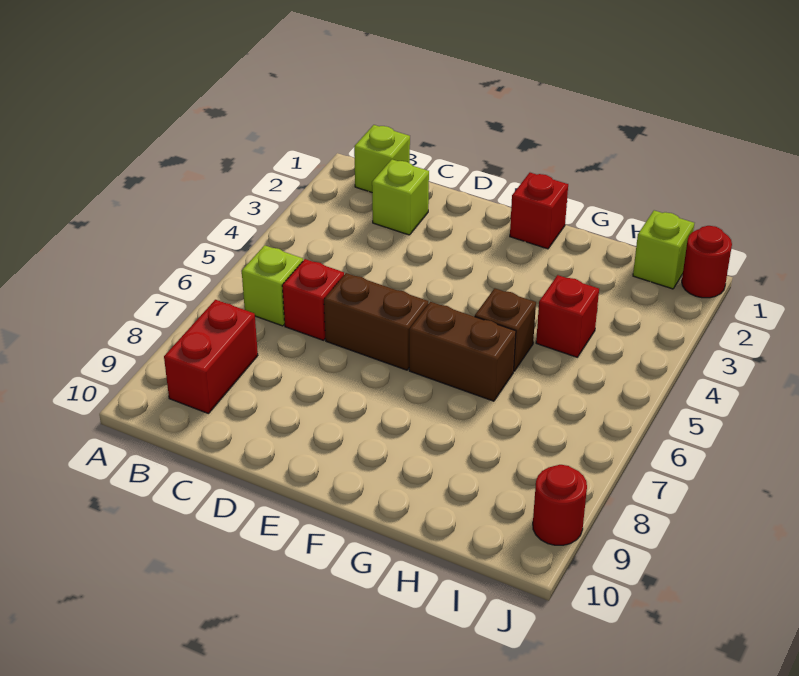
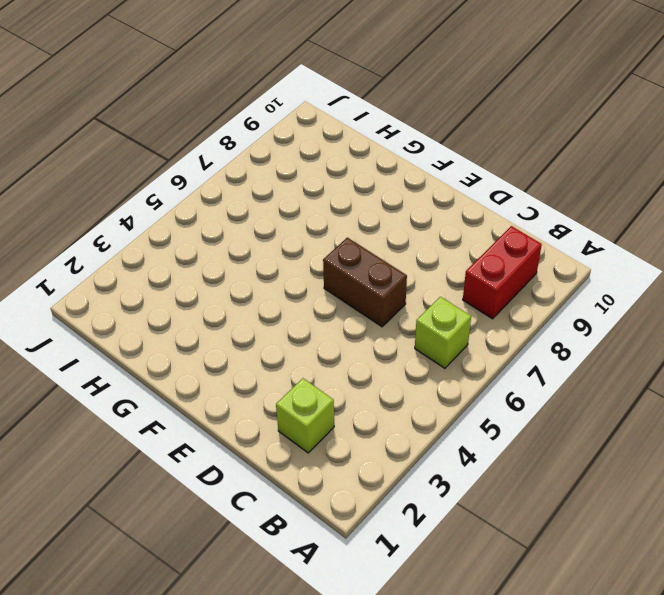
none -> lime brick B1 level 1
none -> red brick C6 level 1
none -> red brick F1 level 1

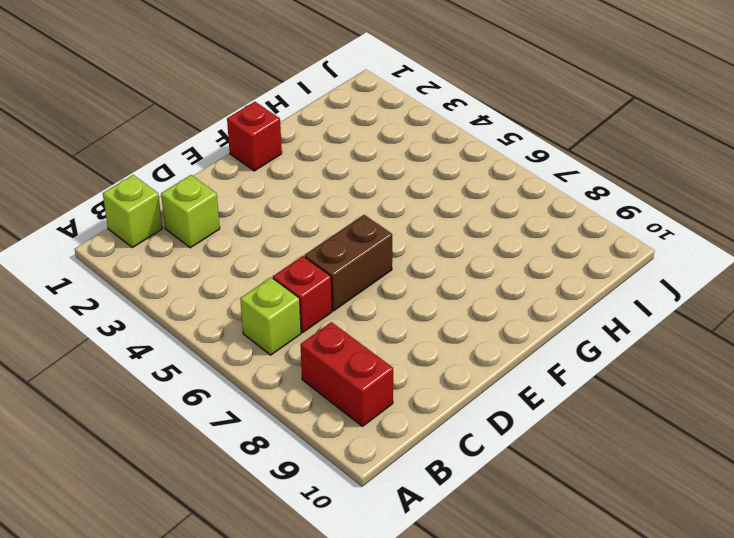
none -> brown brick F6:G6 level 1
none -> brown brick G5 level 1
none -> red brick H4 level 1

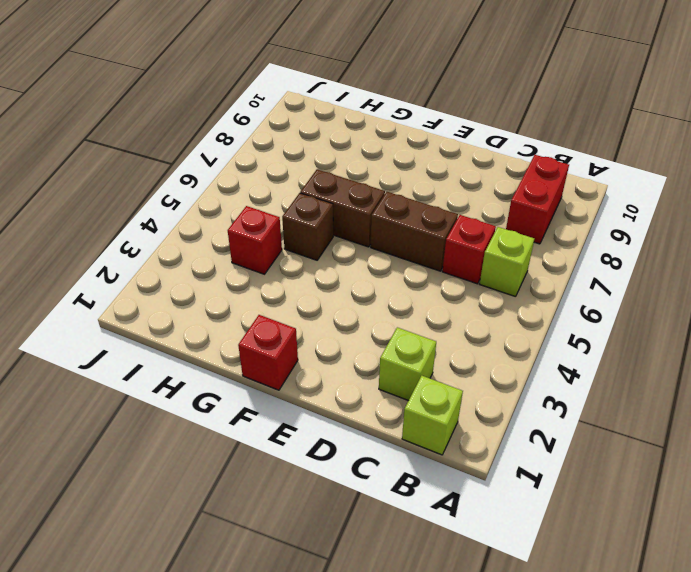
none -> lime brick I1 level 1
none -> red round brick J1 level 1
none -> red round brick J9 level 1

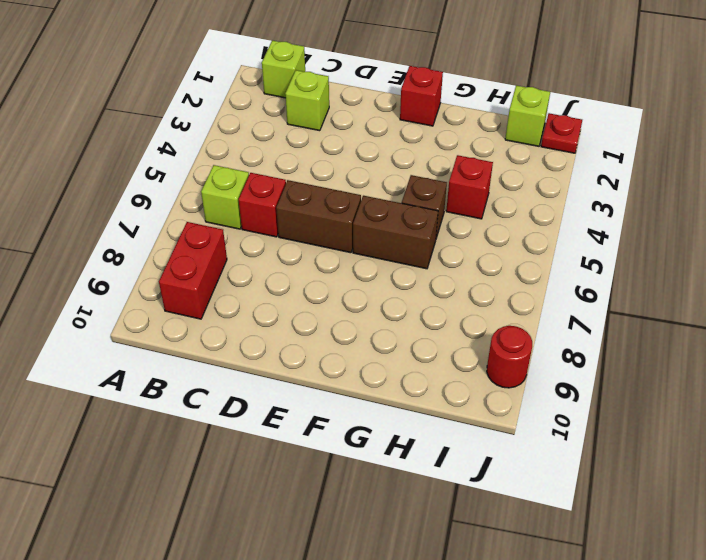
red plate J1 level 1 -> red round brick J1 level 1

